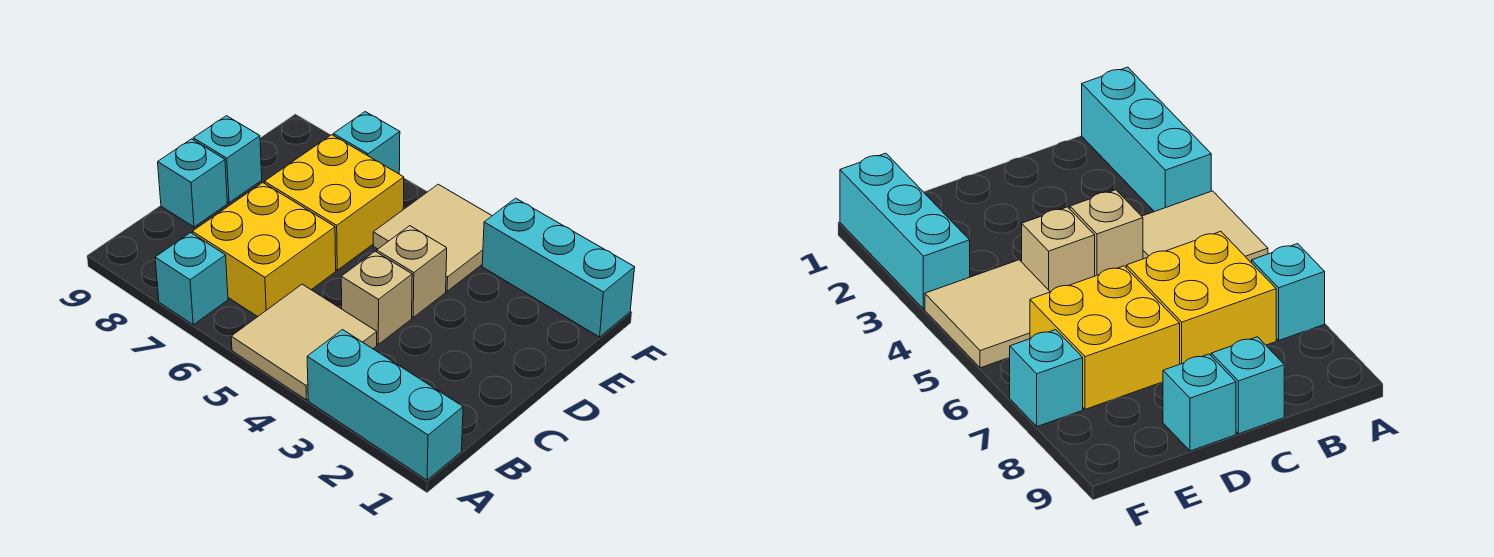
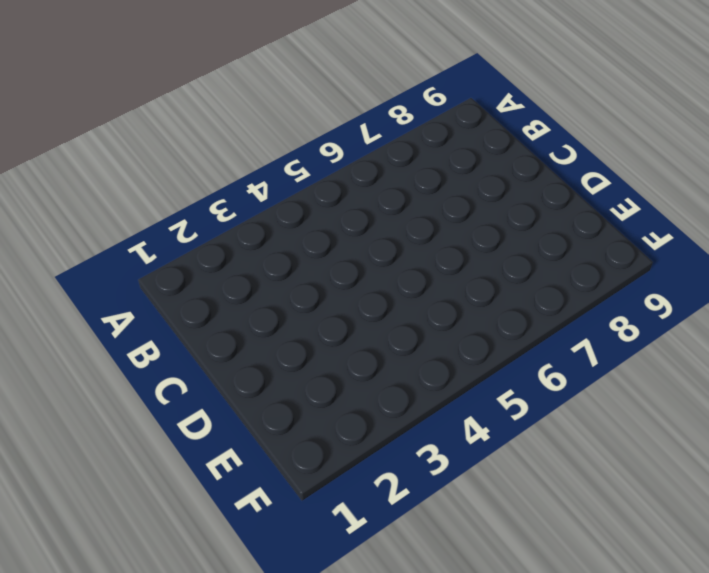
none -> cyan brick A1:A3 level 1
none -> tan tile A4:B5 level 1
none -> cyan brick A7 level 1

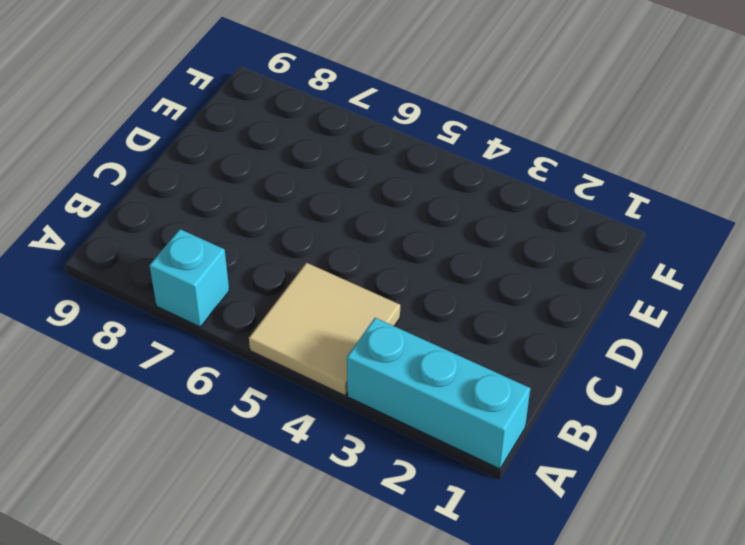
none -> yellow brick B6:C7 level 1
none -> tan brick C4 level 1
none -> cyan brick C9 level 1

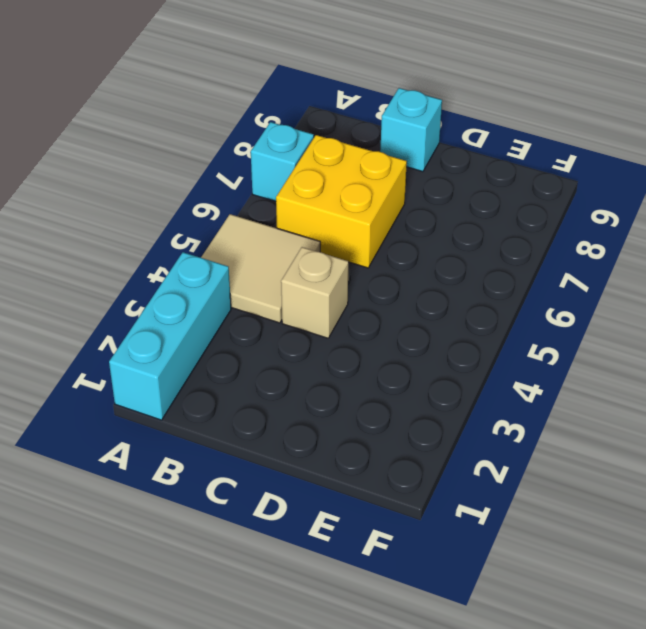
none -> tan brick D4 level 1
none -> yellow brick D6:E7 level 1
none -> cyan brick D9 level 1

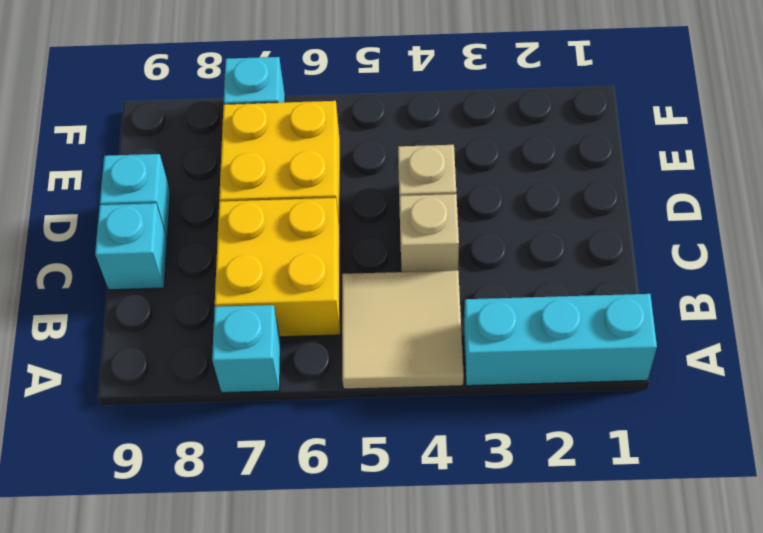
none -> tan tile E4:F5 level 1
none -> cyan brick F1:F3 level 1

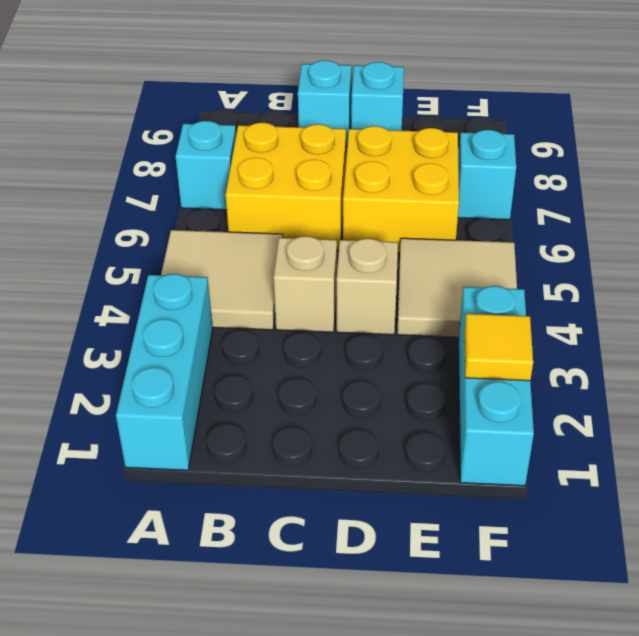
yellow tile F2 level 2 -> none

